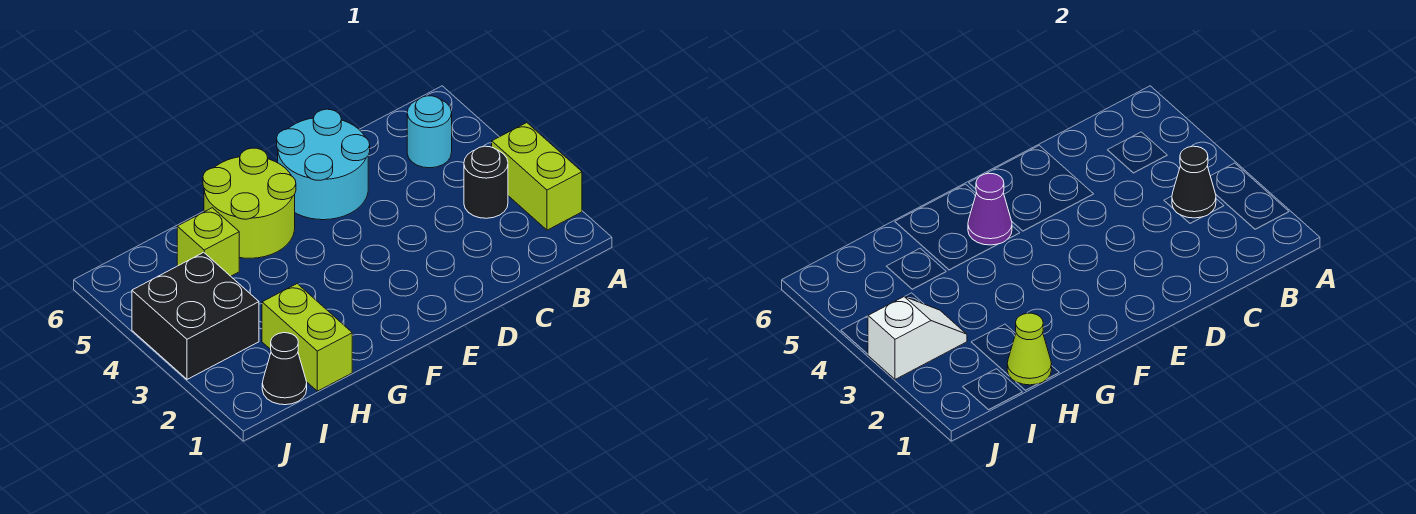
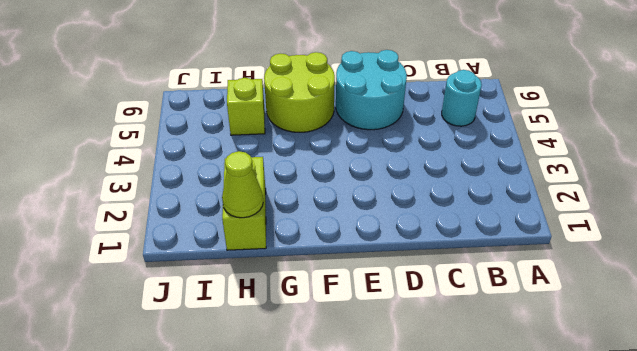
none -> lime brick A2:A3 level 1
none -> black round brick B3 level 1
none -> black cone I1 level 1

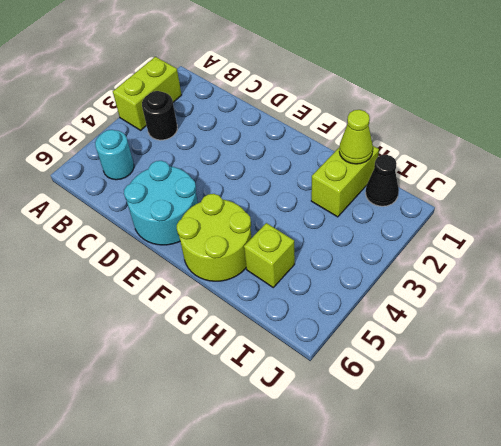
none -> black brick I3:J4 level 1
none -> black cone B3 level 2
none -> purple cone F5 level 2

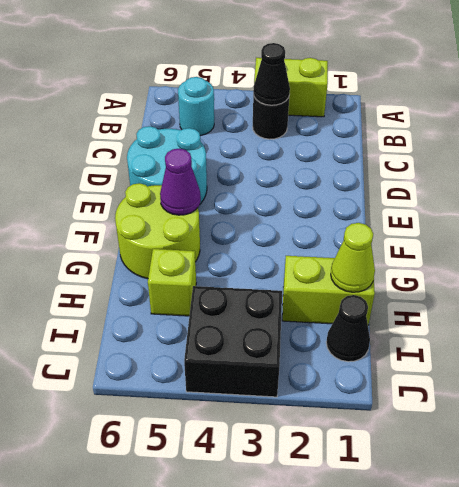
none -> white slope I3:J3 level 2 top J

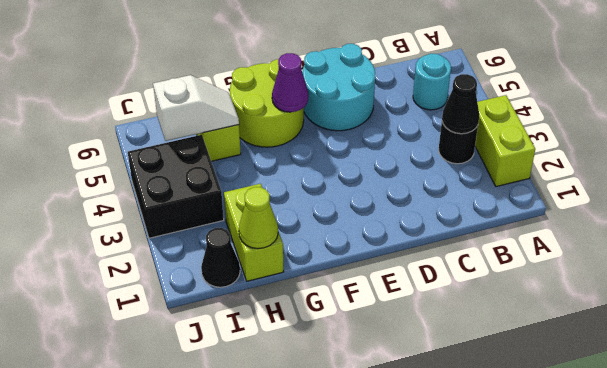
white slope H5:I5 level 2 top I -> white slope I3:J3 level 2 top J

